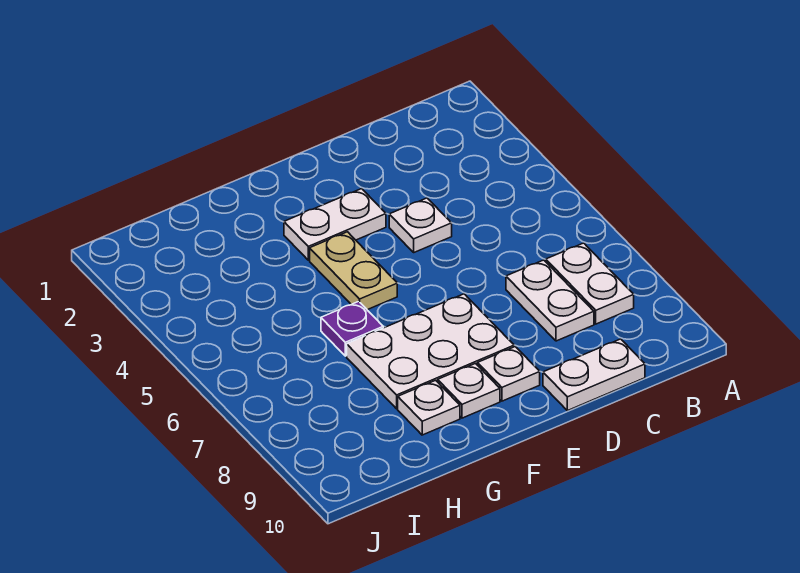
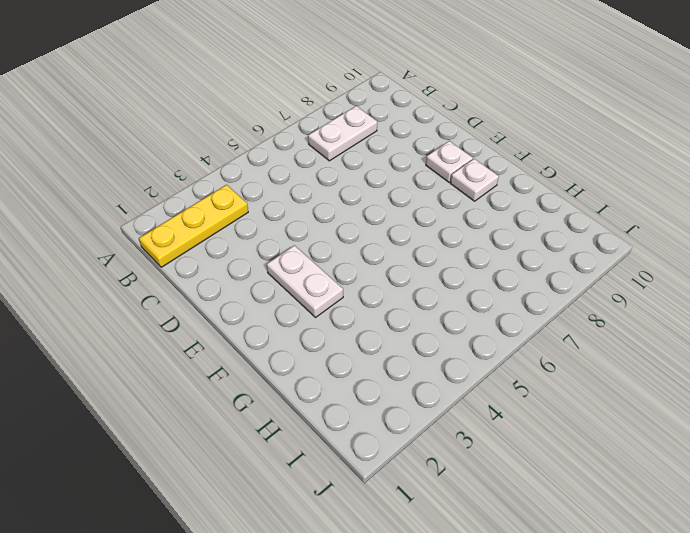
yellow plate B1:B3 level 1 -> none
none -> white plate C7:C8 level 1
none -> white plate C10:D10 level 1

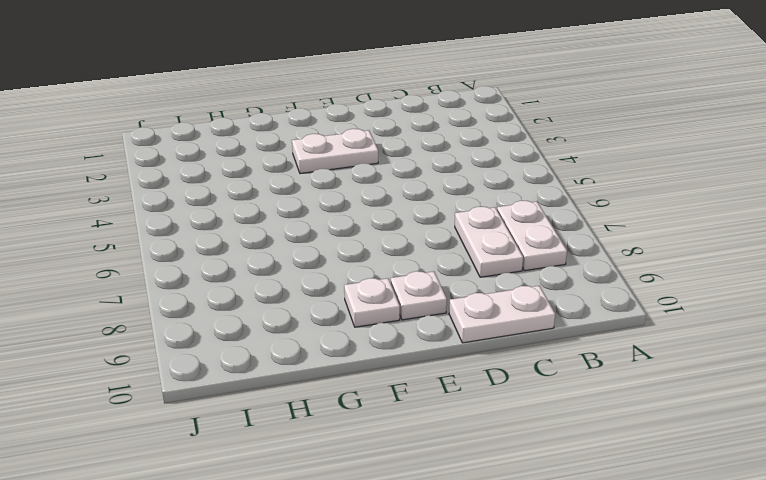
none -> white plate D4 level 1
none -> white plate E7:G8 level 1

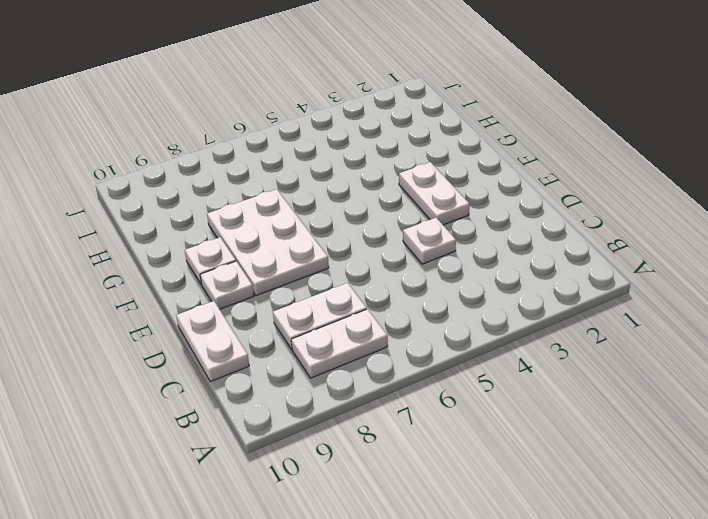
none -> tan plate F4:F5 level 1
none -> purple plate G6 level 1

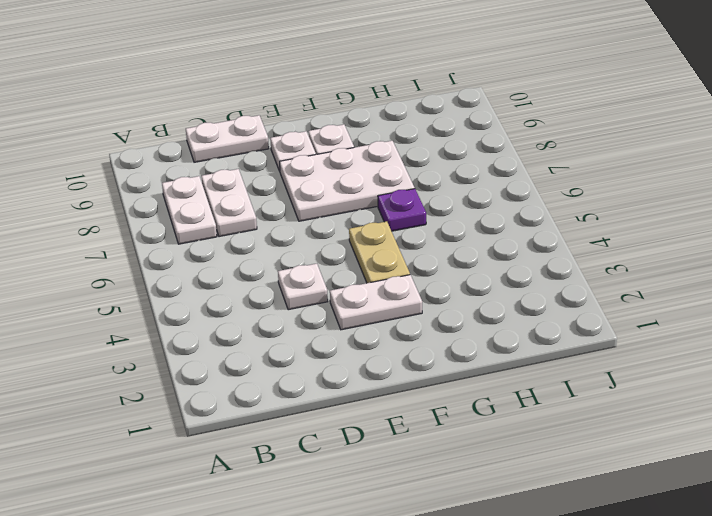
none -> white plate G9 level 1

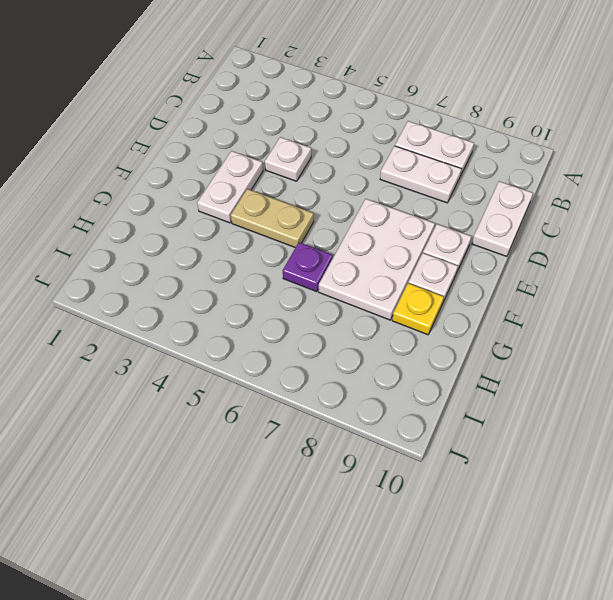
yellow plate G9 level 1 -> white plate G9 level 1

